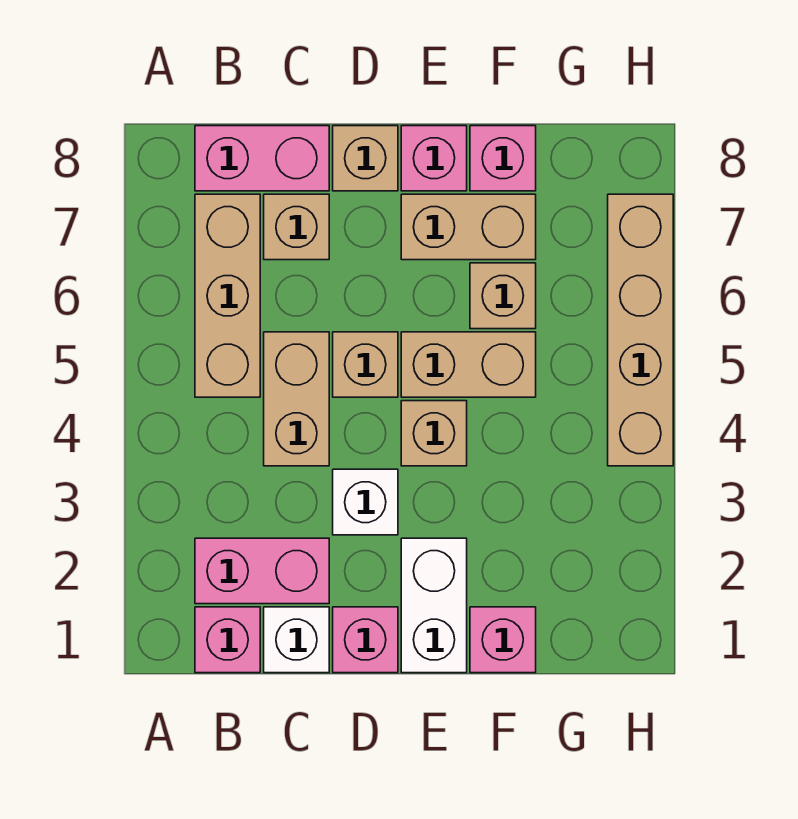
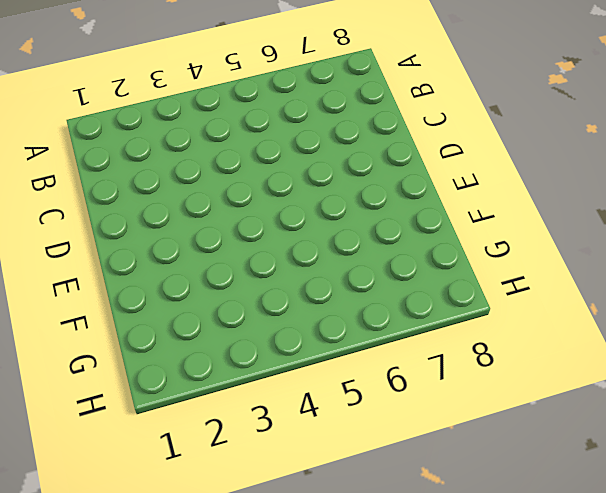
none -> pink brick B1 level 1
none -> pink brick B2:C2 level 1
none -> tan brick B5:B7 level 1

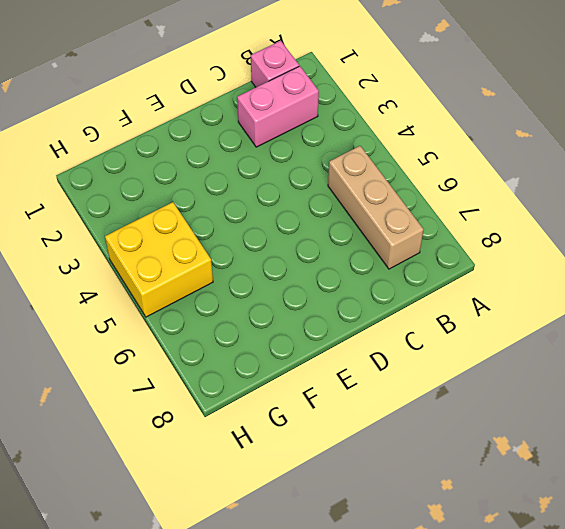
yellow brick G4:H5 level 1 -> tan brick H4:H7 level 1
none -> pink brick B8:C8 level 1
none -> white brick C1 level 1
none -> tan brick C4:C5 level 1

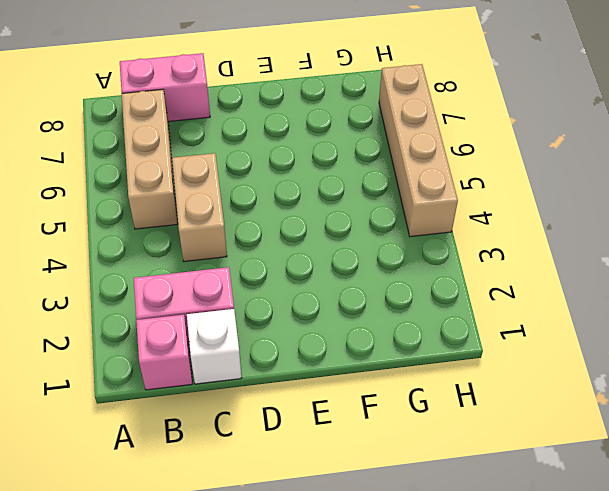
none -> tan brick C7 level 1
none -> pink brick D1 level 1
none -> white brick D3 level 1

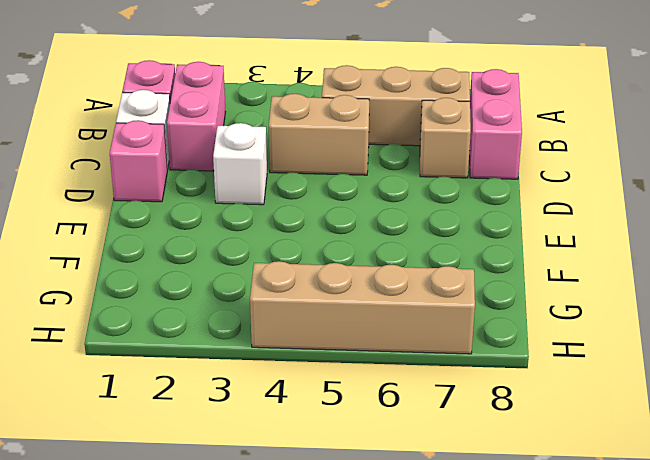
none -> tan brick D5 level 1
none -> tan brick D8 level 1
none -> white brick E1:E2 level 1

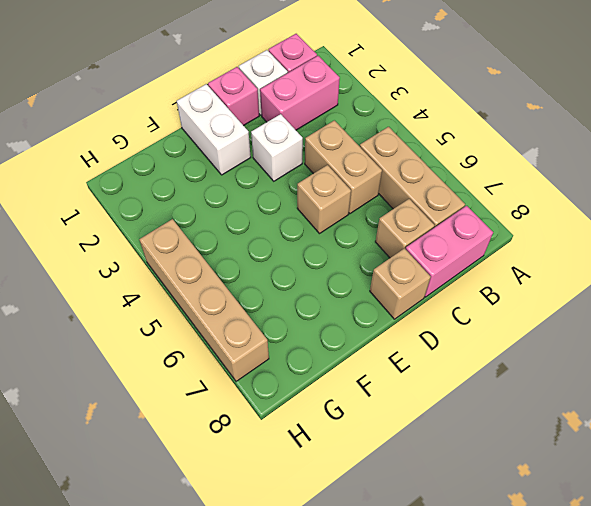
none -> tan brick E4 level 1
none -> tan brick E5:F5 level 1
none -> tan brick E7:F7 level 1

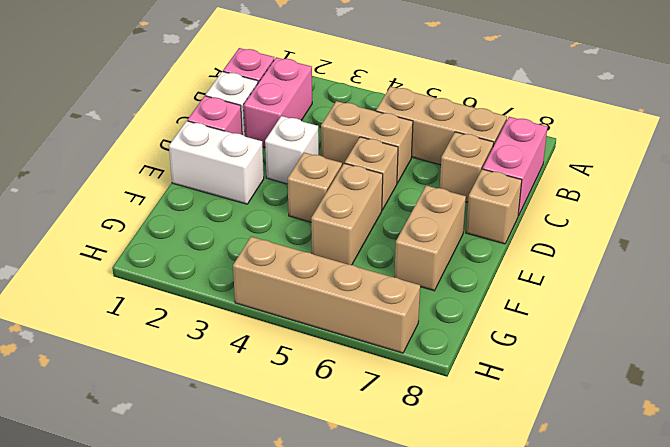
none -> pink brick E8 level 1
none -> pink brick F1 level 1
none -> tan brick F6 level 1

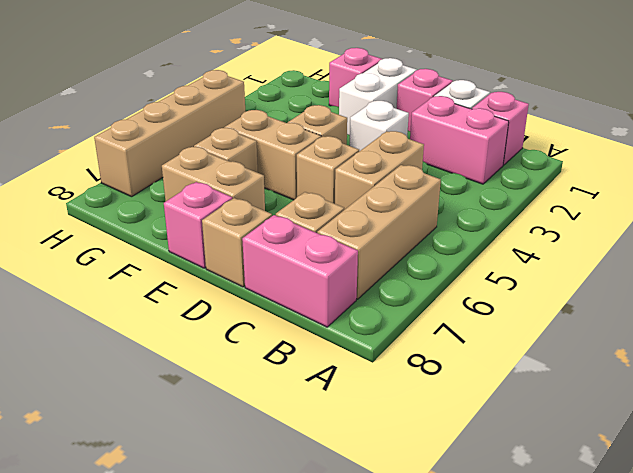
none -> pink brick F8 level 1

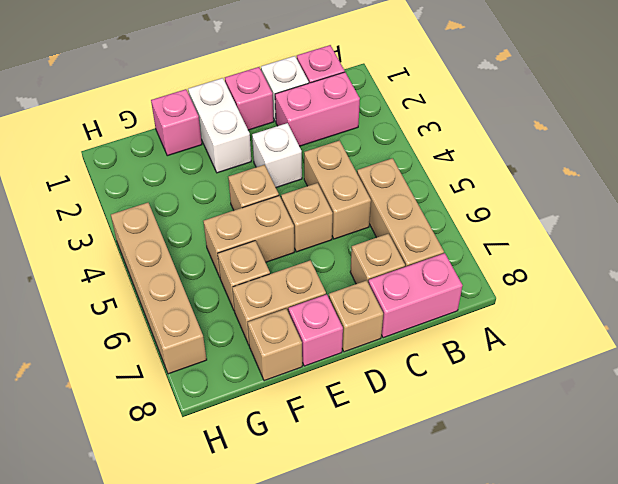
tan brick F8 level 1 -> pink brick F8 level 1

